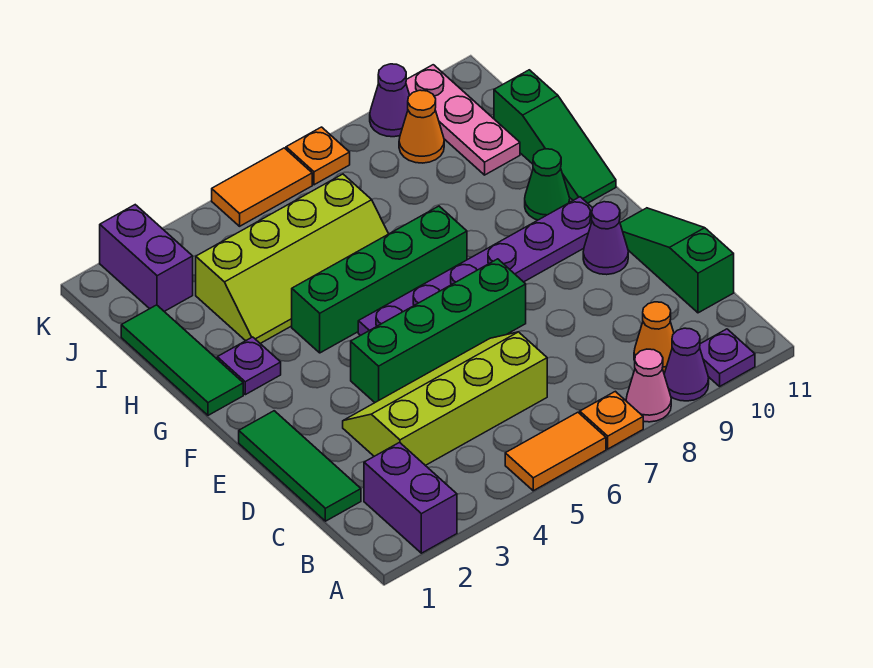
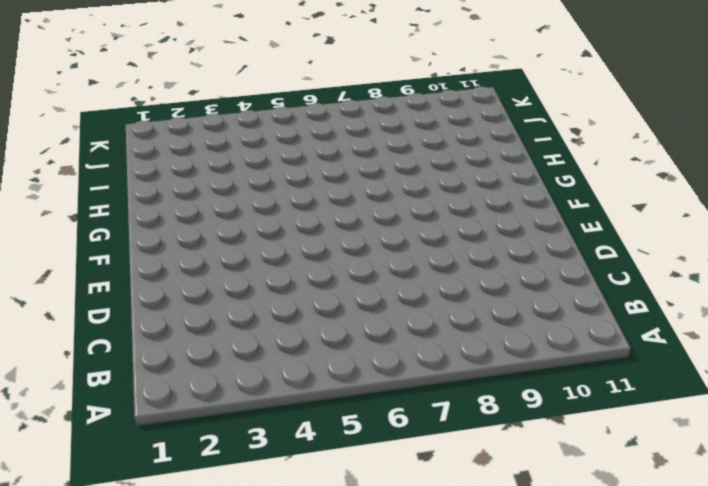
none -> purple brick A2:B2 level 1
none -> orange tile A5:A6 level 1
none -> orange plate A7 level 1

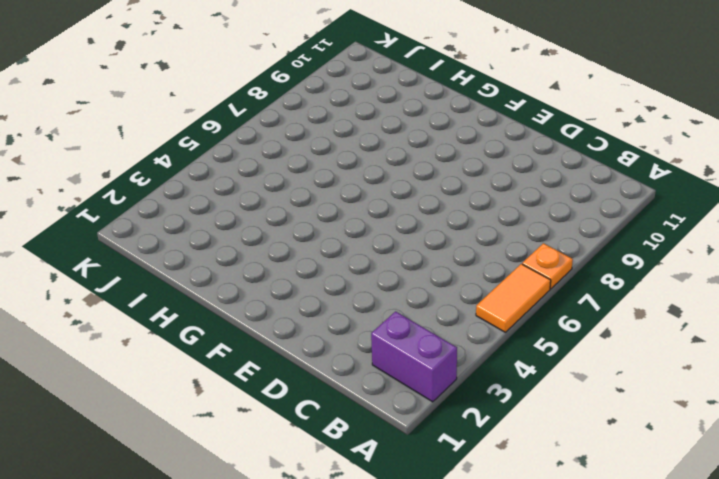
none -> pink cone A8 level 1
none -> purple cone A9 level 1
none -> purple plate A10 level 1

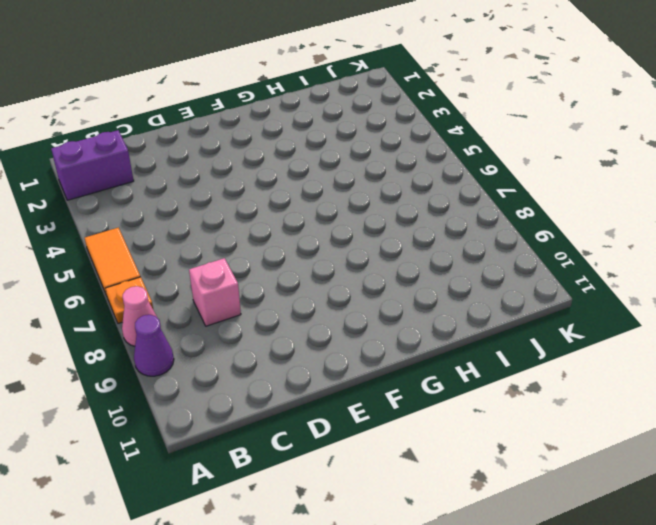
pink brick C8 level 1 -> none
none -> purple plate A10 level 1
none -> orange cone B9 level 1
none -> green tile C1:E1 level 1

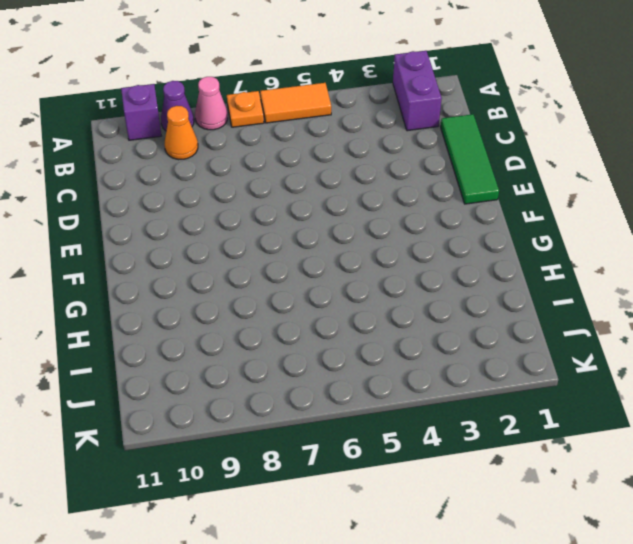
purple brick A10 level 1 -> purple plate A10 level 1
none -> lime slope C3:D6 level 1 top C
none -> green slope C11:E11 level 1 top C
none -> green brick E4:E7 level 1

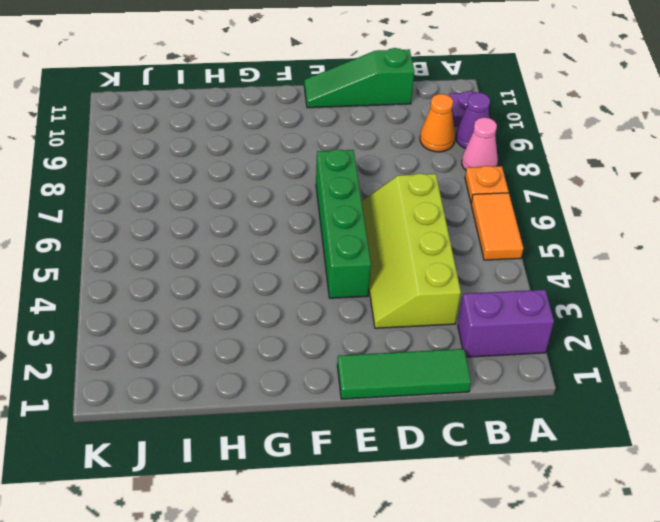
none -> purple cone E10 level 1
none -> purple plate F5:F10 level 1
none -> green tile G1:I1 level 1

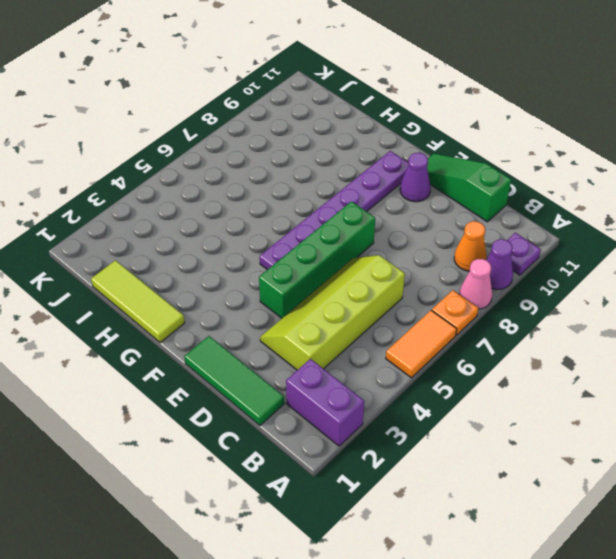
lime tile G1:I1 level 1 -> green tile G1:I1 level 1
none -> purple plate G2 level 1
none -> green brick G4:G7 level 1
none -> green cone G10 level 1

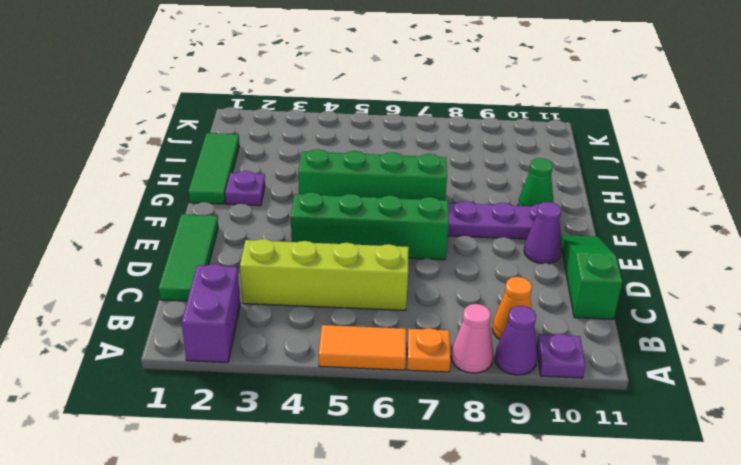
none -> green slope G11:I11 level 1 top I
none -> lime slope H3:I6 level 1 top I
none -> pink plate I10:K10 level 1

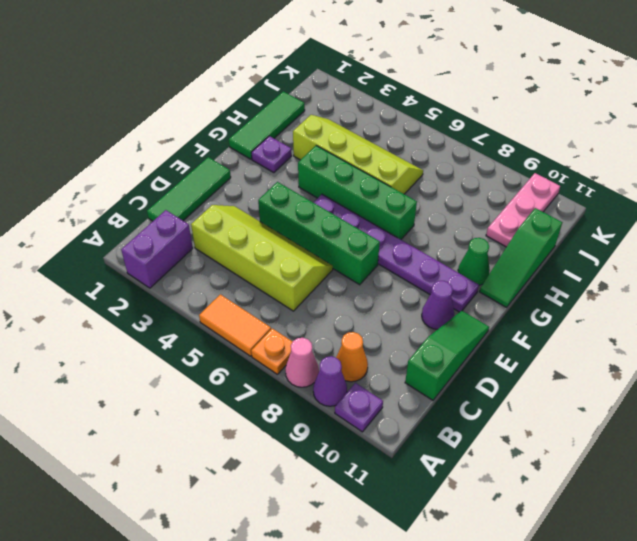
lime slope H3:I6 level 1 top H -> lime slope H3:I6 level 1 top I
none -> purple brick J2:K2 level 1
none -> orange cone J9 level 1
none -> orange tile K5:K6 level 1

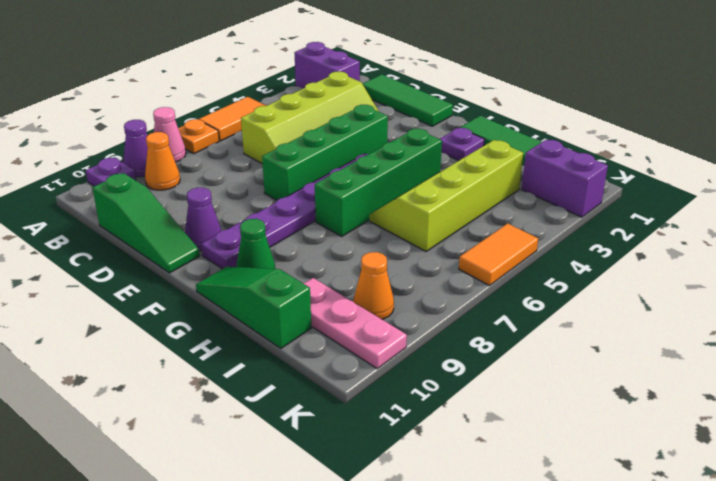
none -> orange plate K7 level 1
none -> purple cone K9 level 1

